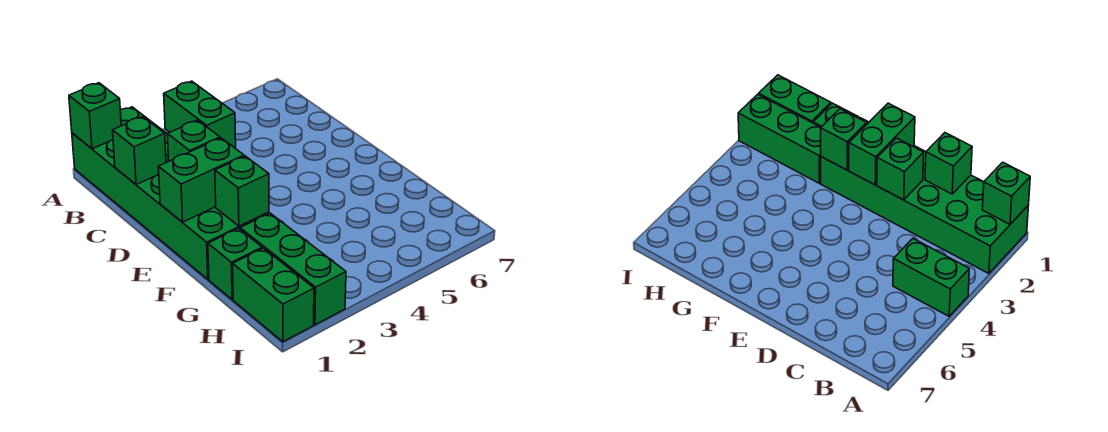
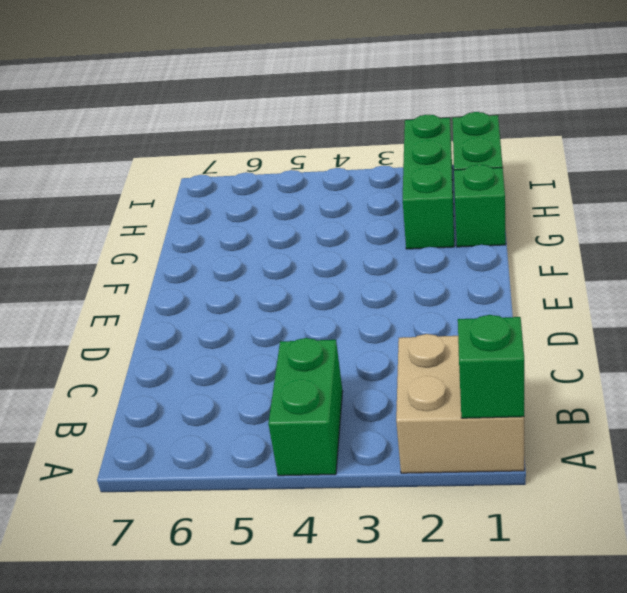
tan brick A1:B2 level 1 -> green brick A1:F2 level 1
none -> green brick C1 level 2
none -> green brick D2 level 2

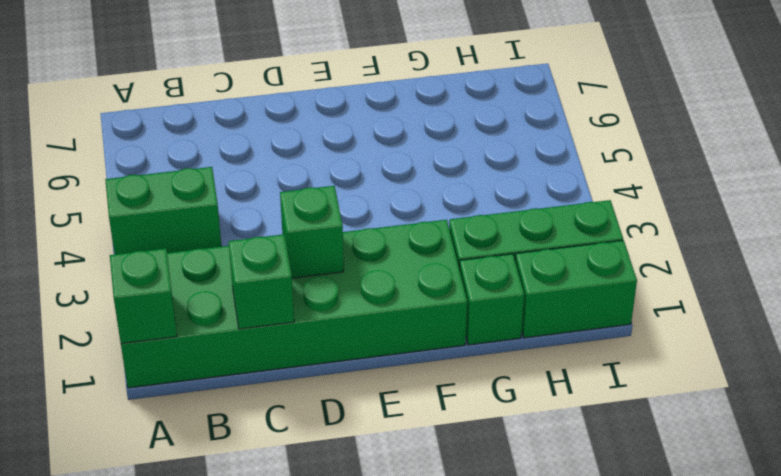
none -> green brick E1:E2 level 2
none -> green brick F2 level 2

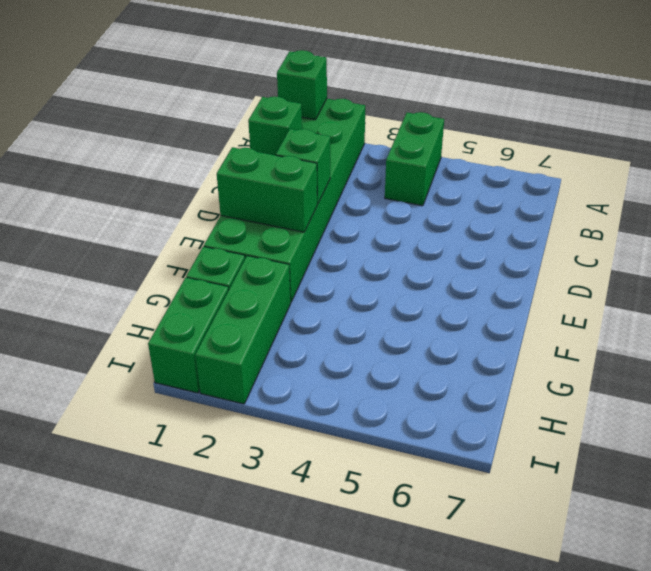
none -> green brick F2 level 2

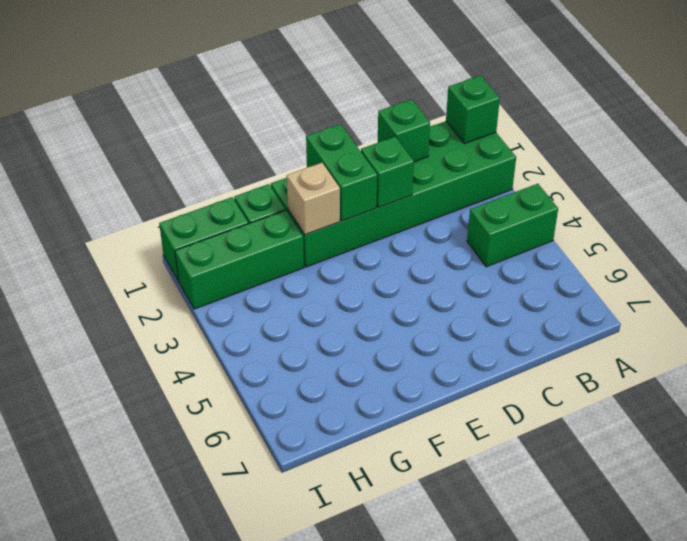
tan brick F2 level 2 -> green brick F2 level 2

